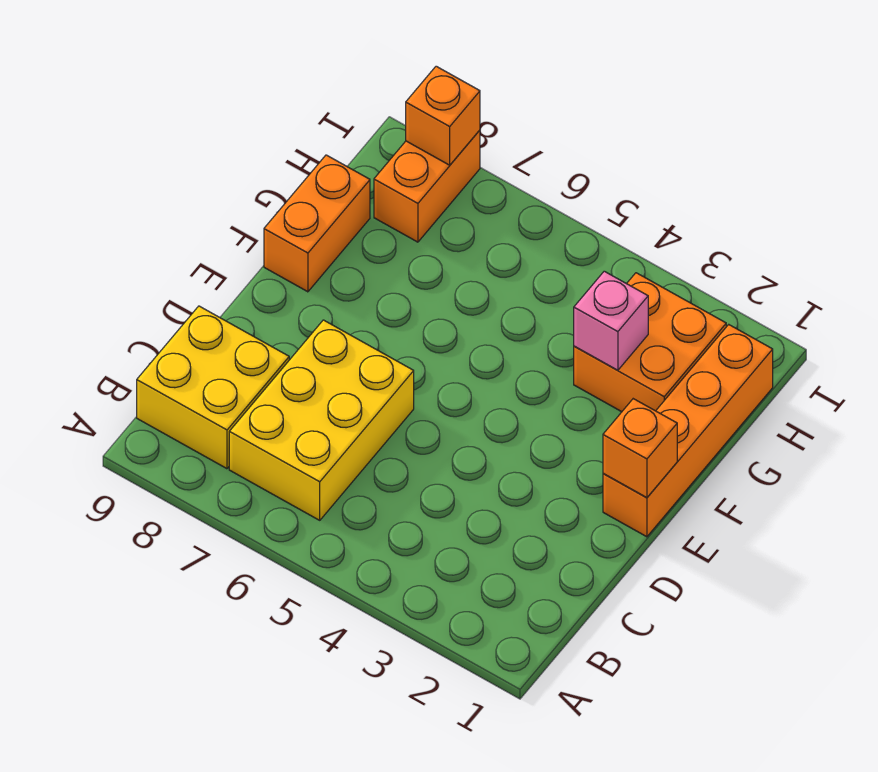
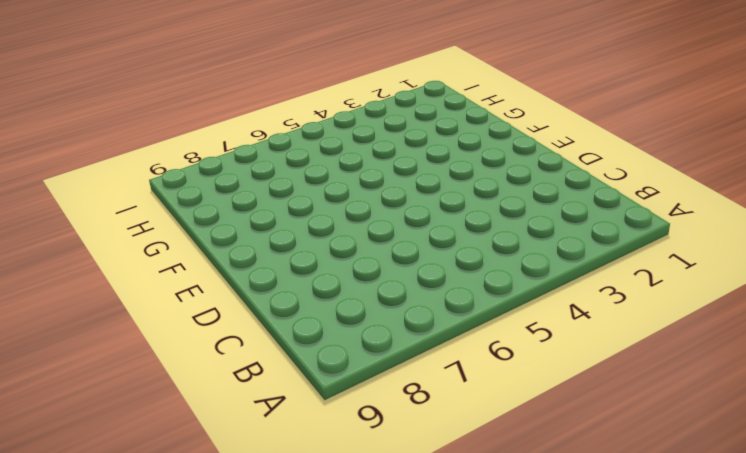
none -> yellow brick B6:D7 level 1
none -> yellow brick B8:C9 level 1

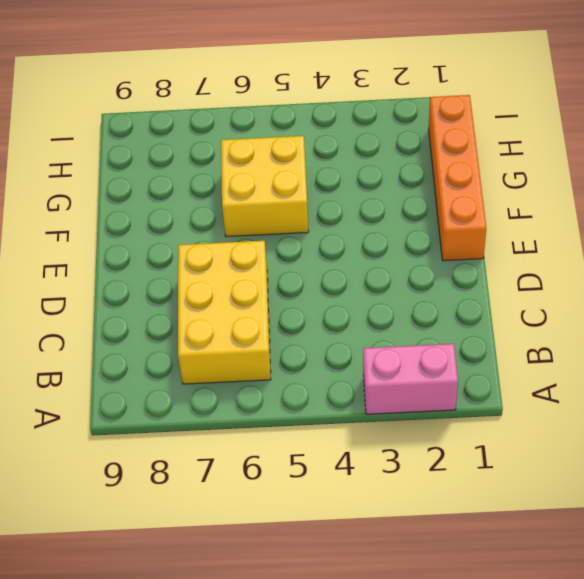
pink brick A2:A3 level 1 -> none
yellow brick F5:G6 level 1 -> yellow brick B8:C9 level 1
none -> orange brick F9:G9 level 1
none -> orange brick G2:H3 level 1

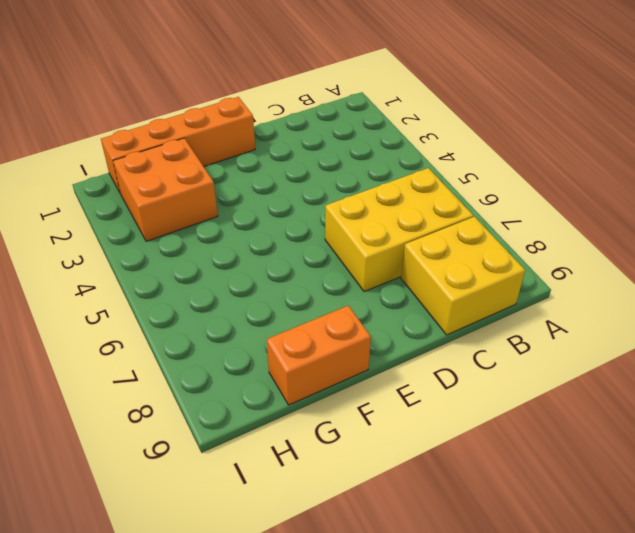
none -> orange brick H8:I8 level 1
none -> orange brick E1 level 2

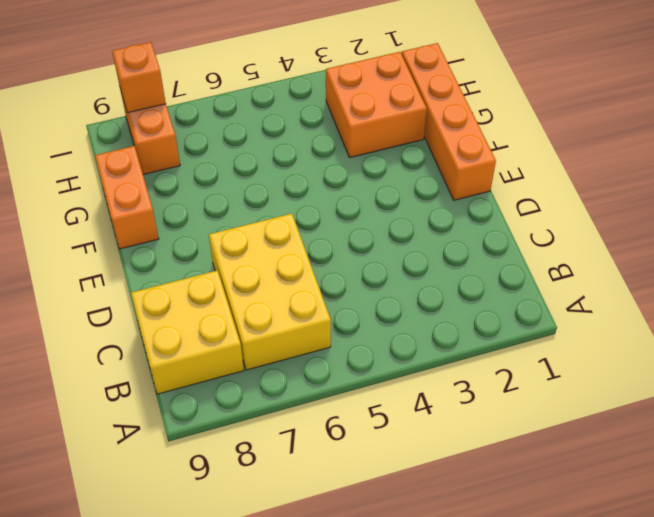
none -> orange brick E1 level 2
none -> pink brick G3 level 2

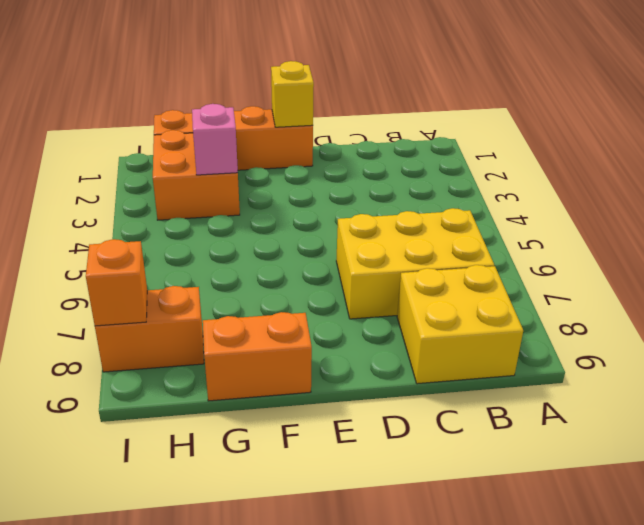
yellow brick E1 level 2 -> orange brick E1 level 2

